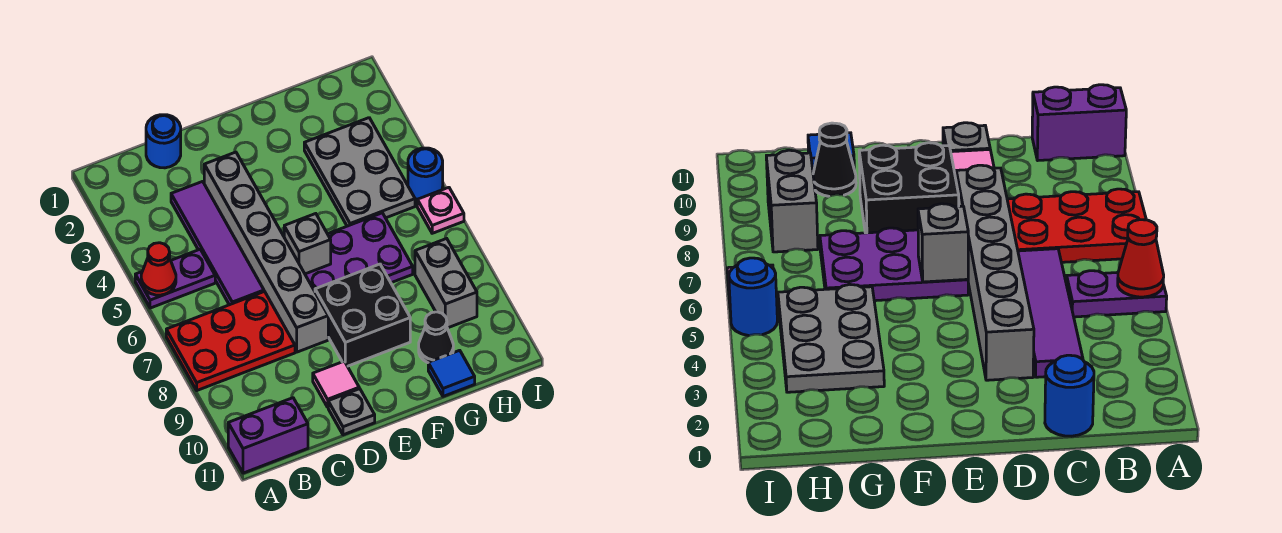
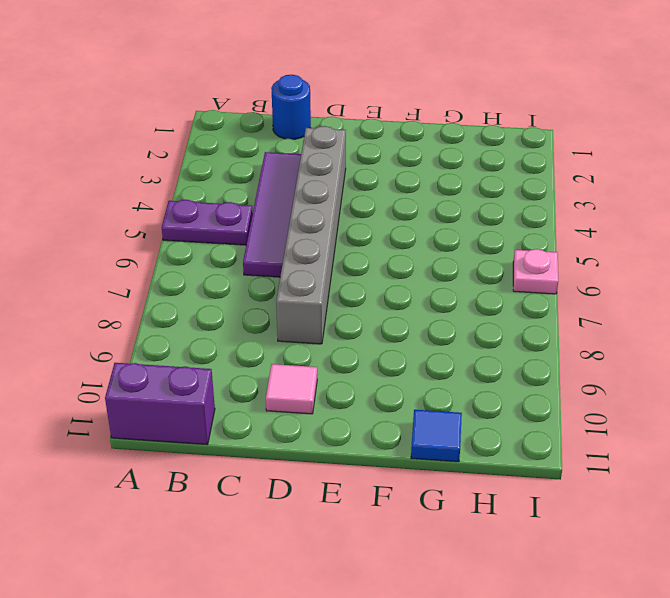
none -> red plate A7:C8 level 1
none -> grey plate D11 level 1
none -> purple plate E6:G7 level 1

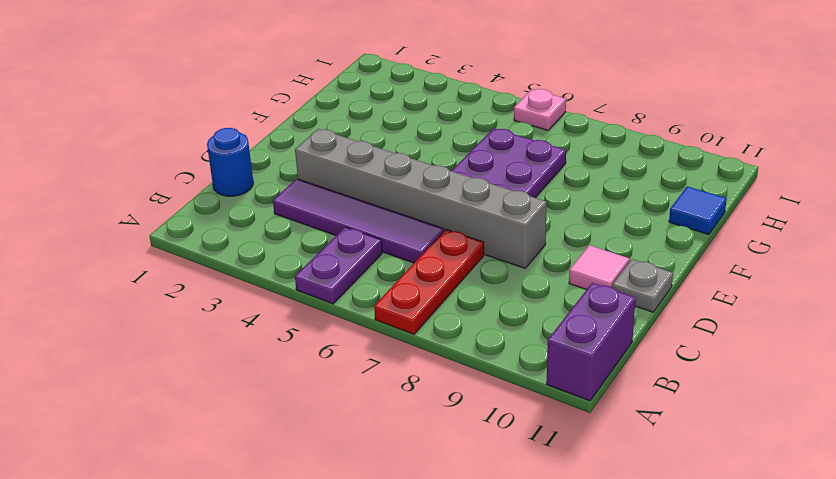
red plate A7:C7 level 1 -> red plate A7:C8 level 1
none -> black brick E8:F9 level 1
none -> grey plate G3:H5 level 1
none -> black cone G10 level 1

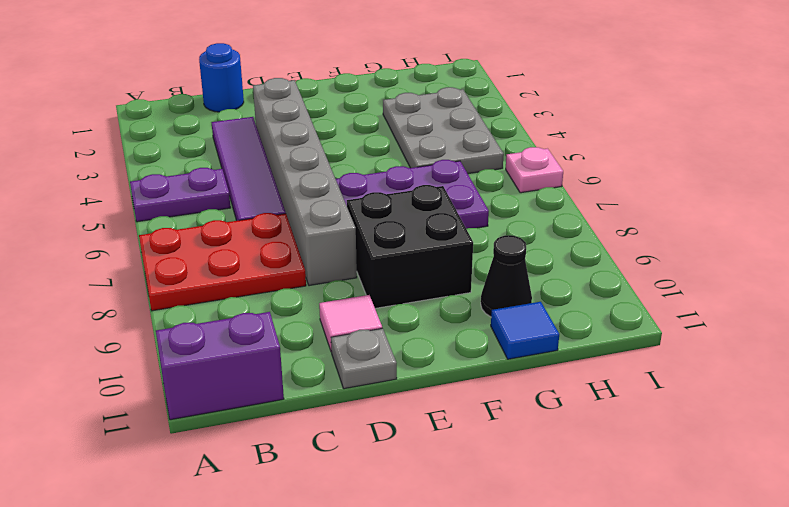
none -> grey brick H8:H9 level 1
none -> blue round brick I5 level 1
none -> red cone A5 level 2

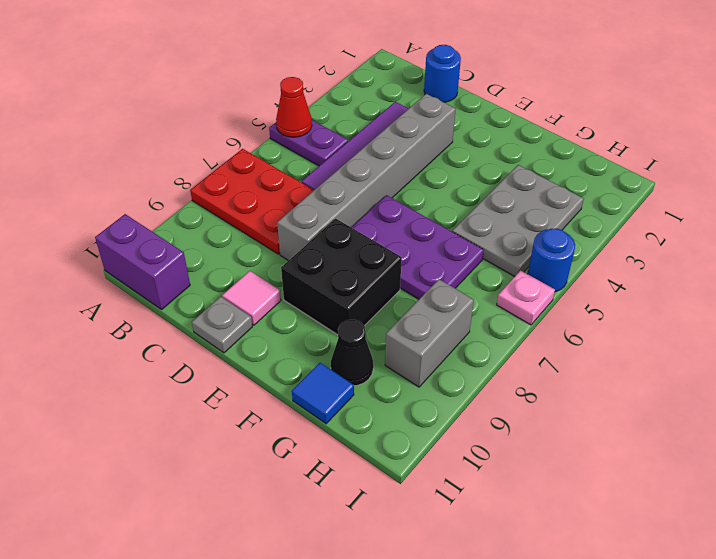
none -> grey brick E6 level 2

